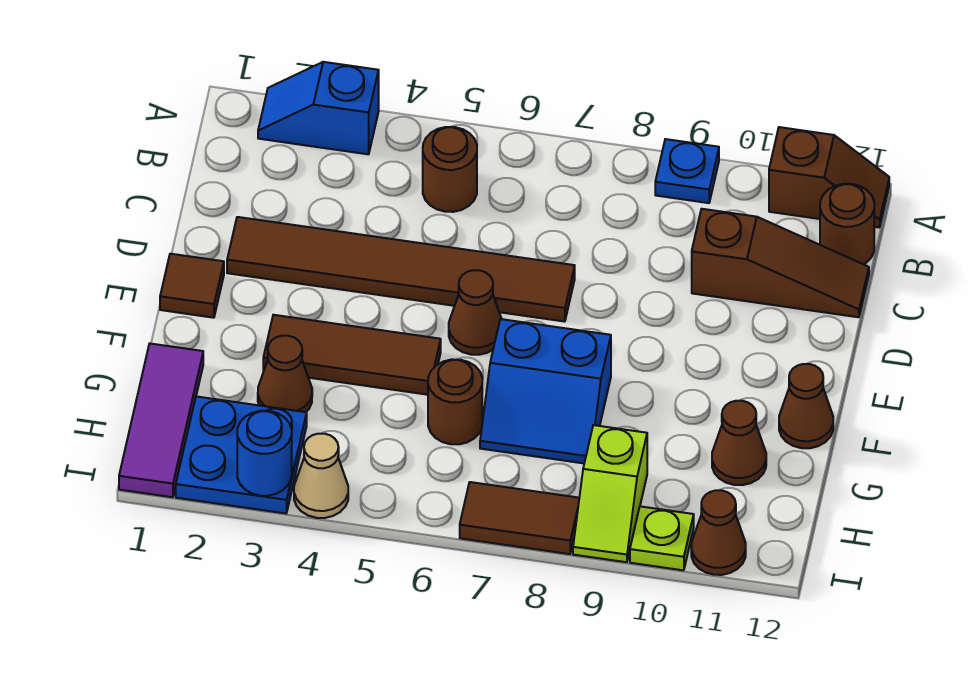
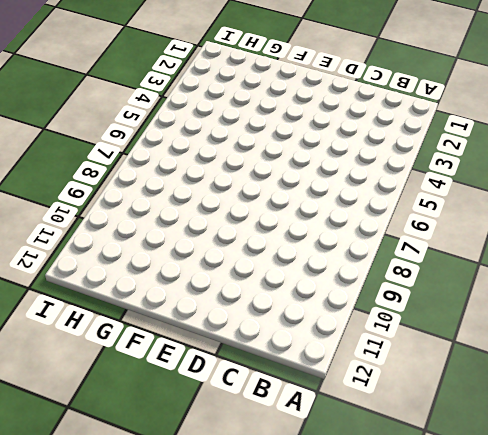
none -> blue slope A2:A3 level 1 top 3
none -> blue plate A9 level 1
none -> brown slope A11:A12 level 1 top 11

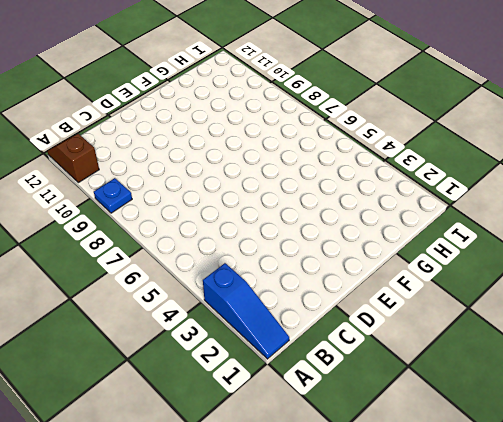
blue slope A1:A3 level 1 top 3 -> blue slope A2:A3 level 1 top 3
none -> brown round brick B5 level 1
none -> brown round brick B12 level 1
none -> brown slope C10:C12 level 1 top 10

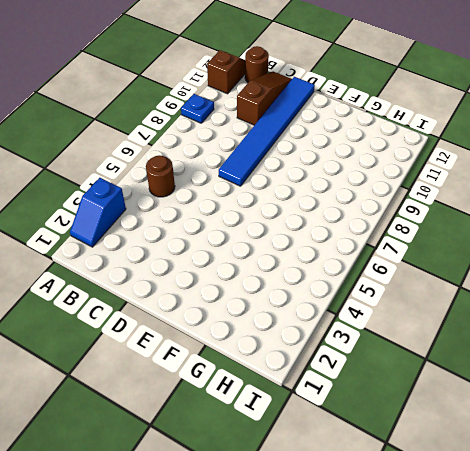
blue tile D7:D12 level 1 -> brown tile D2:D7 level 1
none -> brown tile E1 level 1
none -> brown cone E6 level 1
none -> brown tile F3:F5 level 1

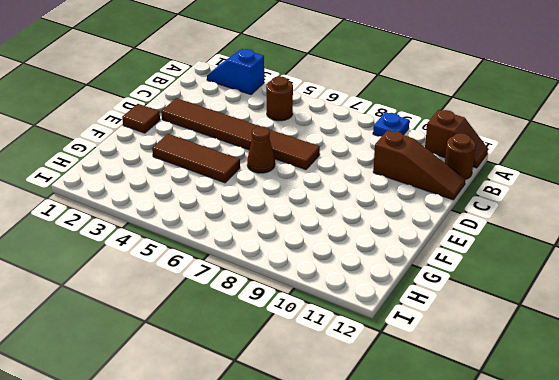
none -> blue slope F7:G8 level 1 top F
none -> brown cone F12 level 1
none -> purple tile G1:I1 level 1

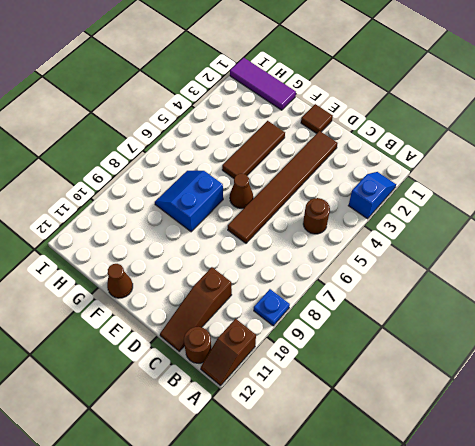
none -> brown cone G3 level 1
none -> brown round brick G6 level 1
none -> brown cone G11 level 1

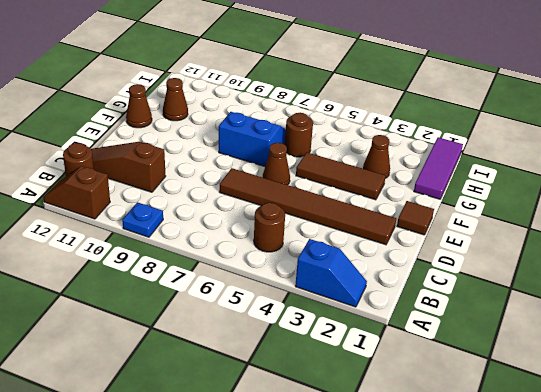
none -> blue plate H2:I3 level 1
none -> lime slope H9:I9 level 1 top H
none -> tan cone I4 level 1

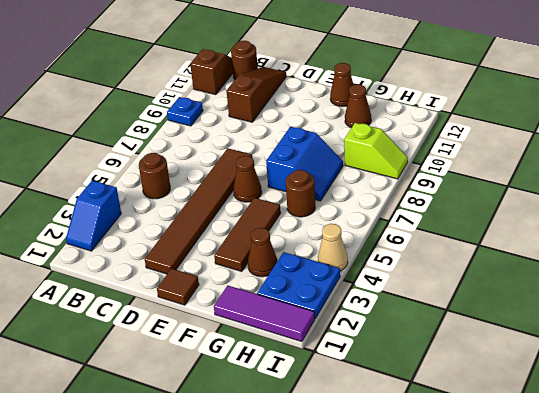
none -> brown tile I7:I8 level 1
none -> lime plate I10 level 1
none -> brown cone I11 level 1

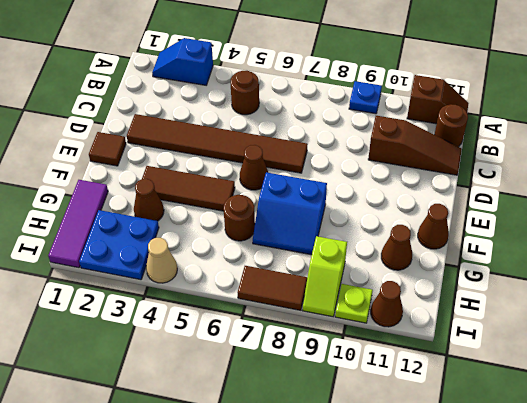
none -> blue round brick I3 level 2

